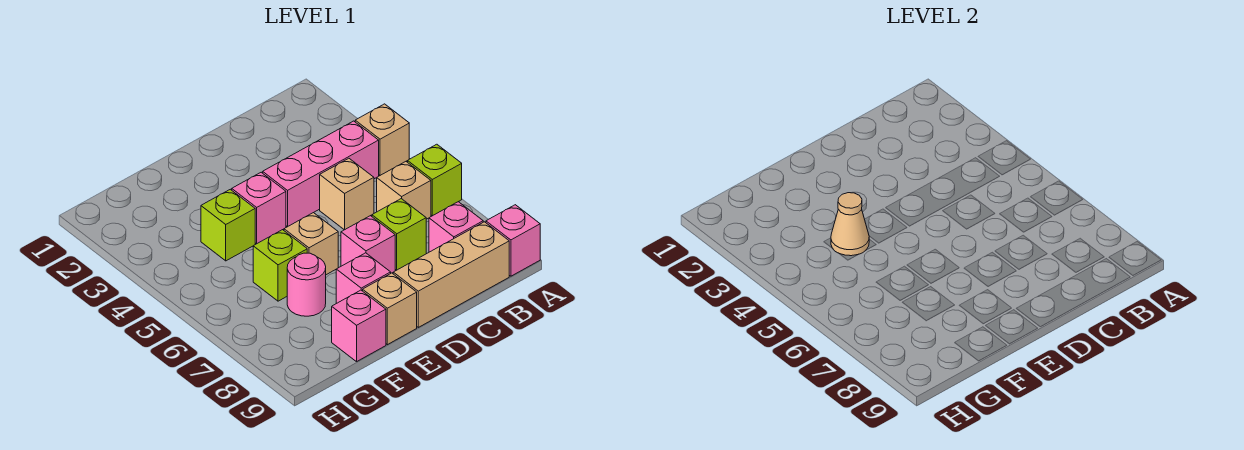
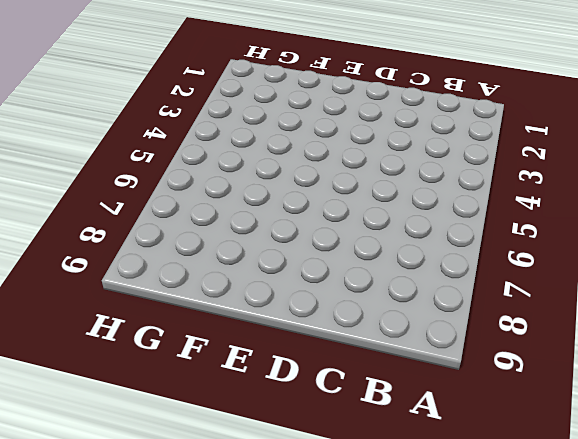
none -> tan brick A4 level 1
none -> lime brick A6 level 1
none -> pink brick A9 level 1

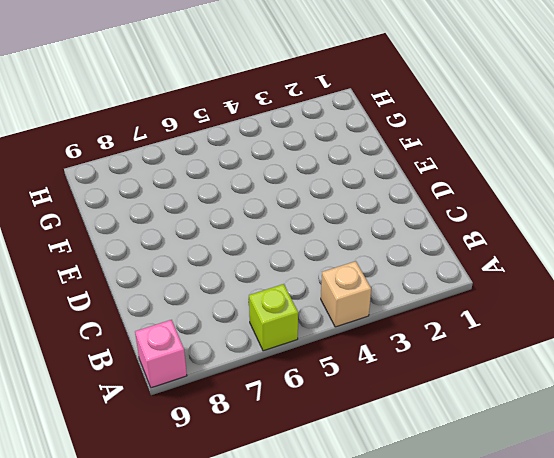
none -> pink brick B4:D4 level 1
none -> tan brick B6 level 1
none -> pink brick B8 level 1

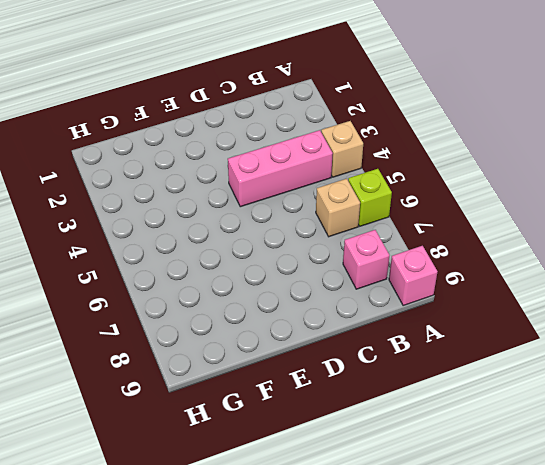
none -> tan brick B9:D9 level 1
none -> tan brick C5 level 1
none -> lime brick C7 level 1

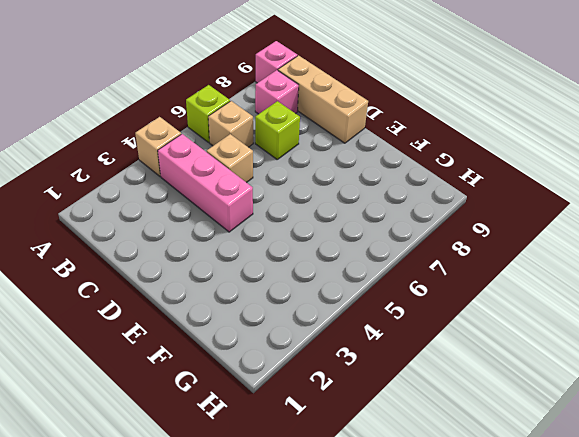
none -> pink brick D7 level 1
none -> pink brick E4 level 1
none -> tan brick E6 level 1

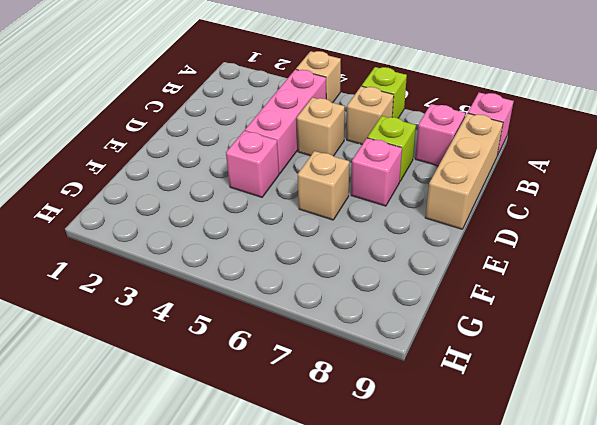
none -> pink brick E8 level 1
none -> tan brick E9 level 1
none -> lime brick F4 level 1

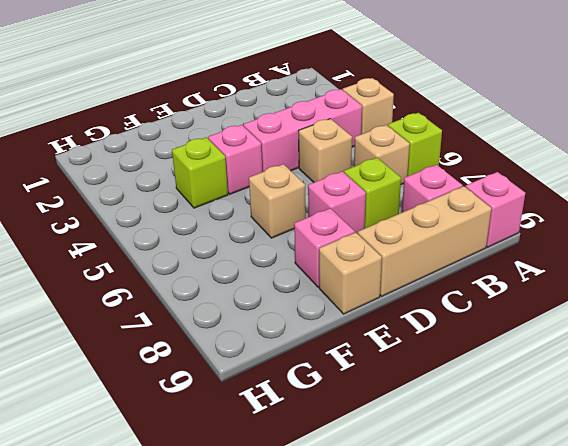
none -> lime brick F6 level 1
none -> pink round brick F7 level 1
none -> pink brick F9 level 1

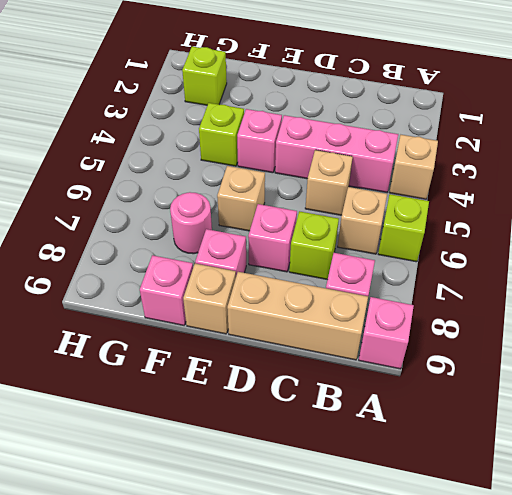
lime brick G2 level 1 -> lime brick F6 level 1
none -> tan cone F4 level 2

